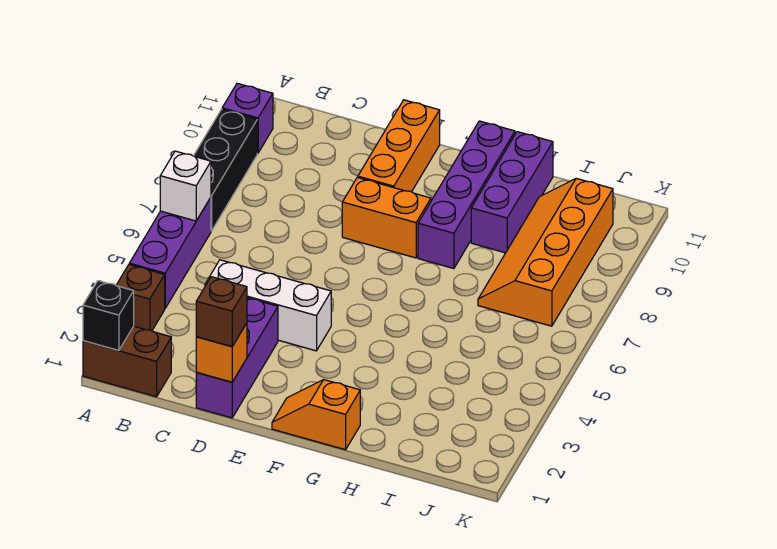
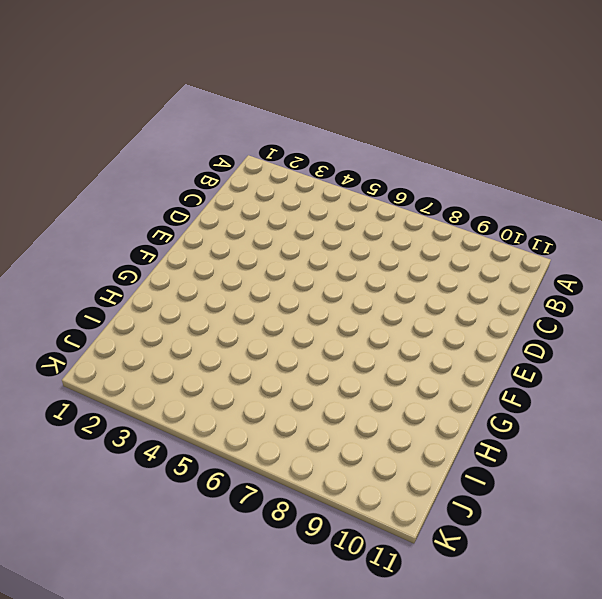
none -> brown brick A1:B1 level 1
none -> brown brick A3 level 1
none -> purple brick A4:A6 level 1

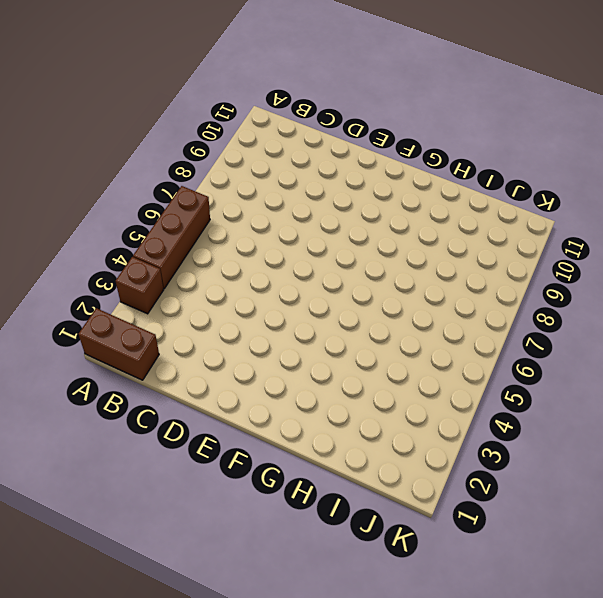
brown brick A4:A6 level 1 -> purple brick A4:A6 level 1
none -> black brick A7:A9 level 1
none -> purple brick A10 level 1
none -> white brick C4:E4 level 1

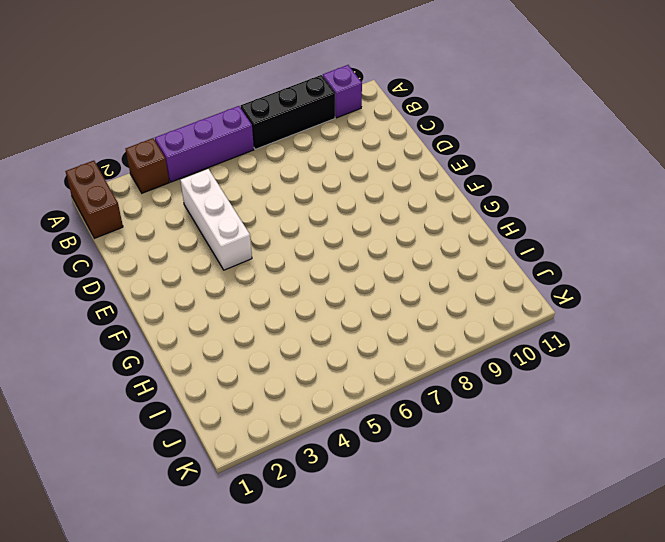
none -> purple brick D1:D3 level 1
none -> orange brick E8:F8 level 1
none -> orange brick E9:E11 level 1

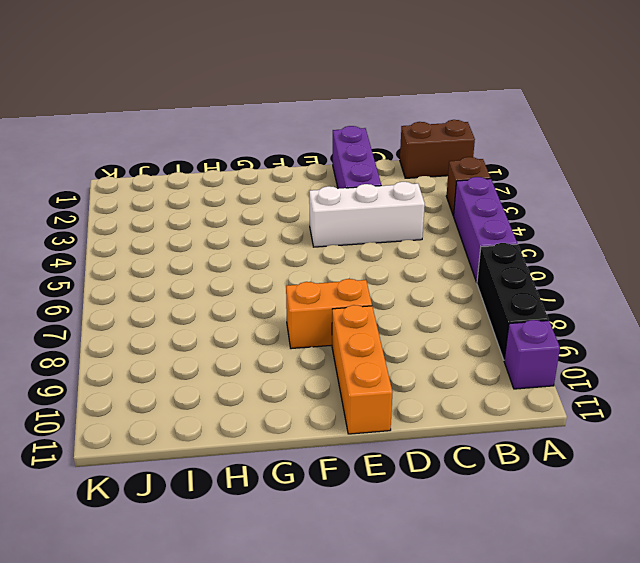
none -> orange slope F1:G1 level 1 top G
none -> purple brick G8:G11 level 1
none -> purple brick H9:H11 level 1

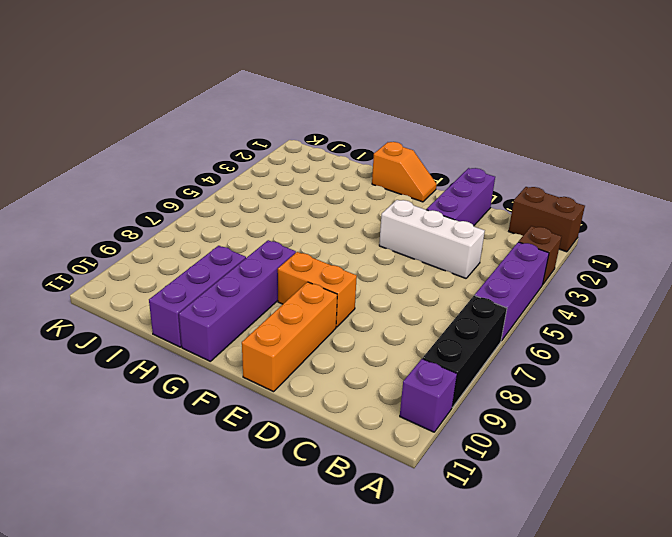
none -> orange slope I7:J10 level 1 top J
none -> black brick A1 level 2
none -> white brick A6 level 2

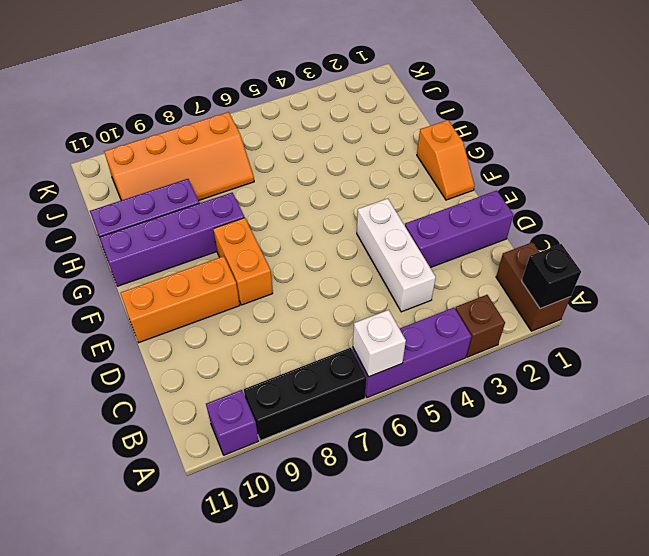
none -> orange brick D1 level 2
none -> brown brick D1 level 3

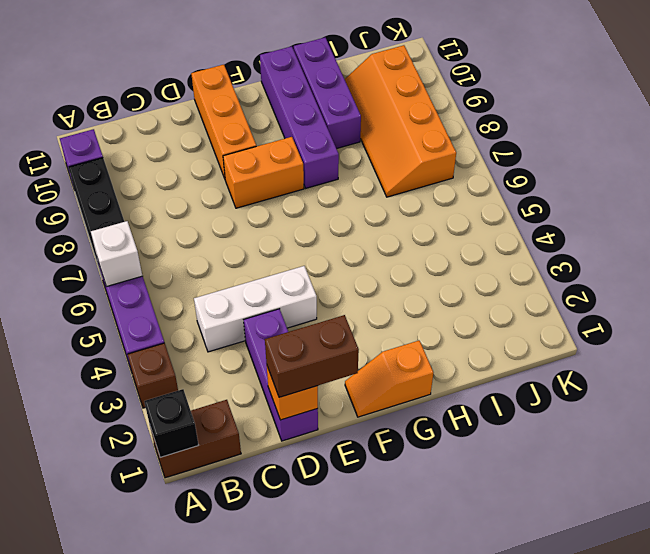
brown brick D1:E1 level 3 -> brown brick D1 level 3

